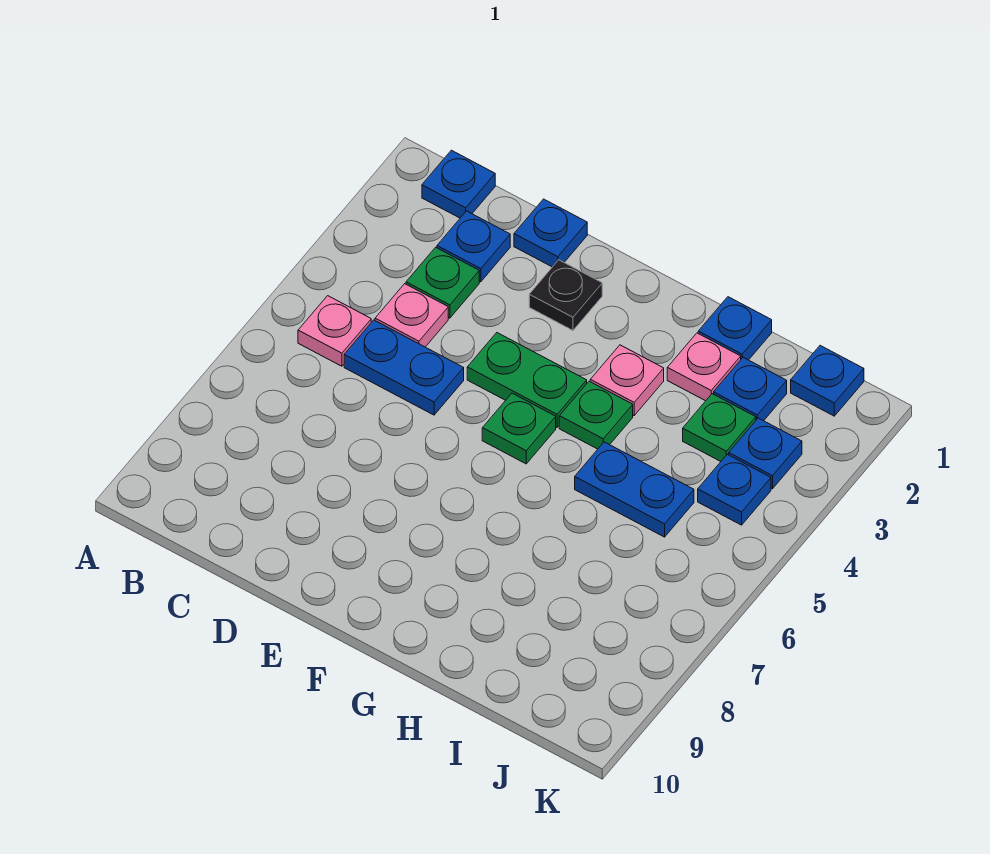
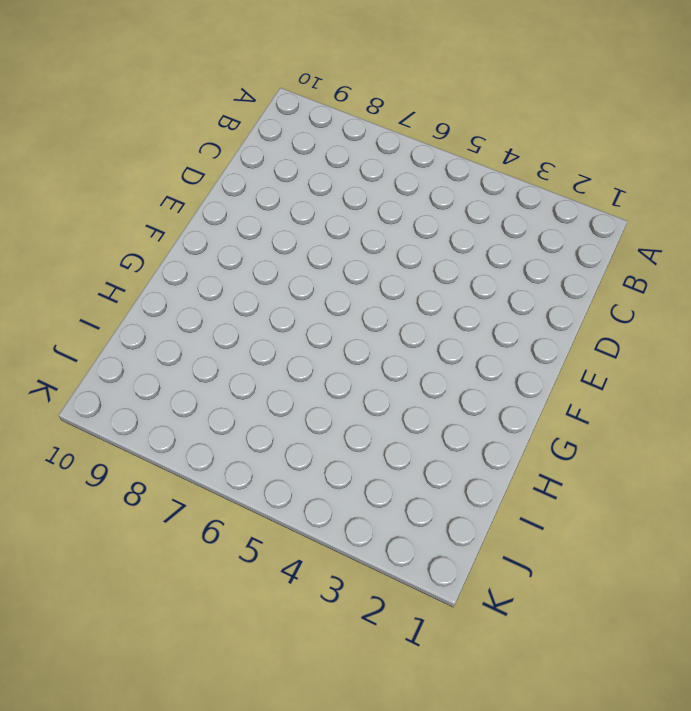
none -> blue plate B1 level 1
none -> pink plate B5 level 1
none -> blue plate C2 level 1

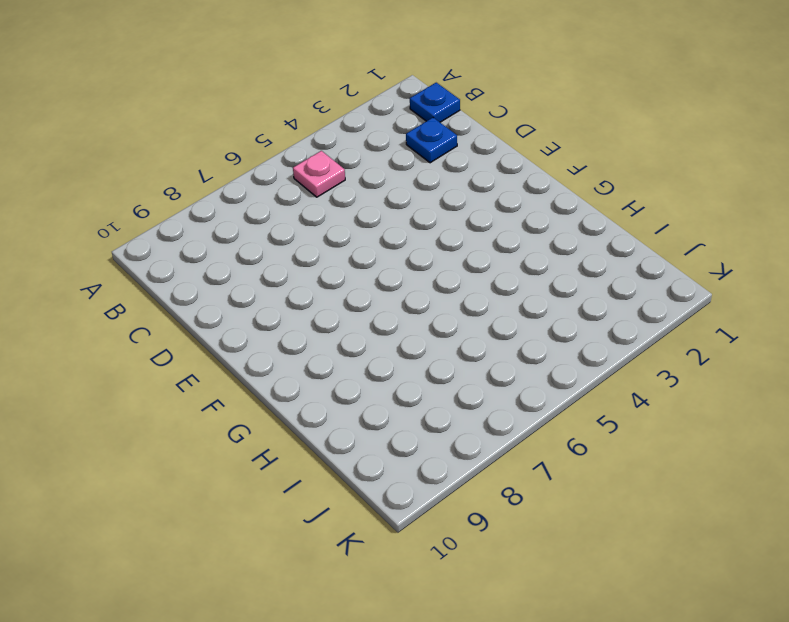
none -> green plate C3 level 1
none -> pink plate C4 level 1
none -> blue plate C5:D5 level 1

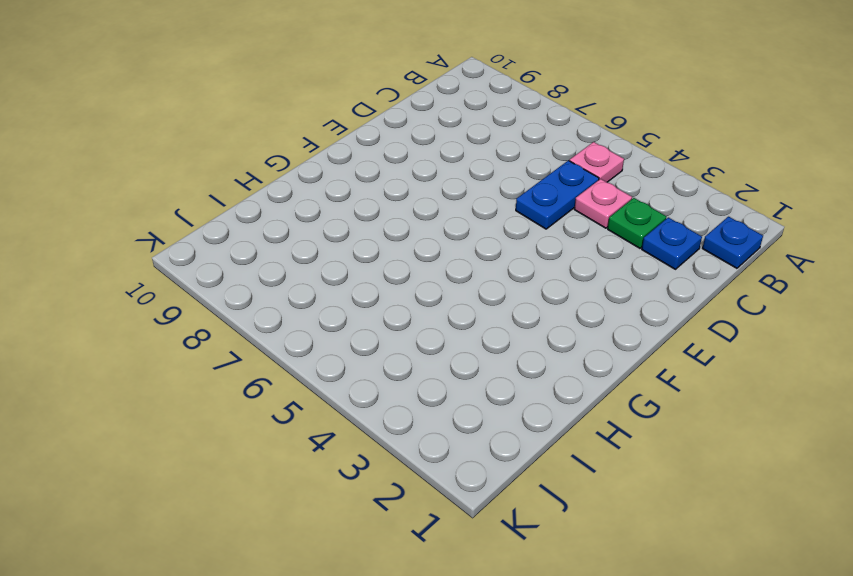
none -> blue plate D1 level 1
none -> black plate E2 level 1
none -> green plate E4:F4 level 1

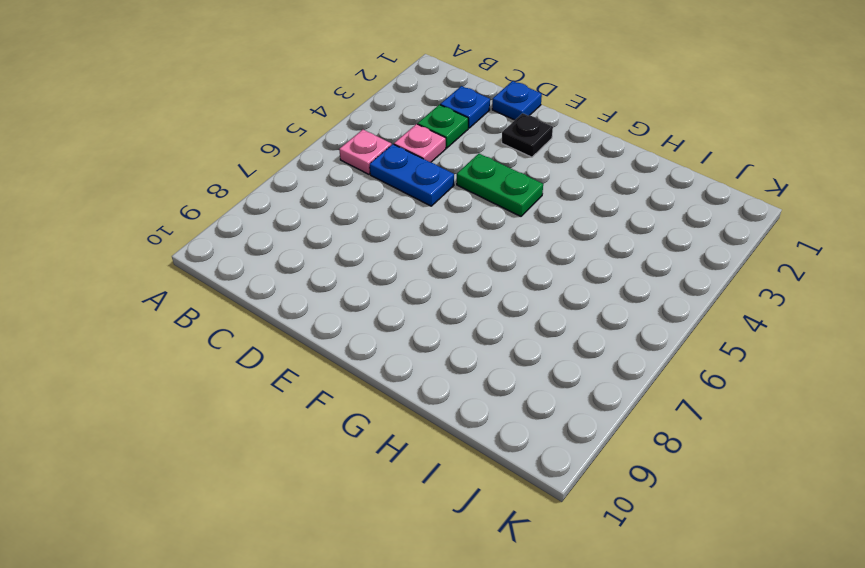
none -> blue plate B1 level 1
none -> green plate F5 level 1
none -> pink plate G3 level 1

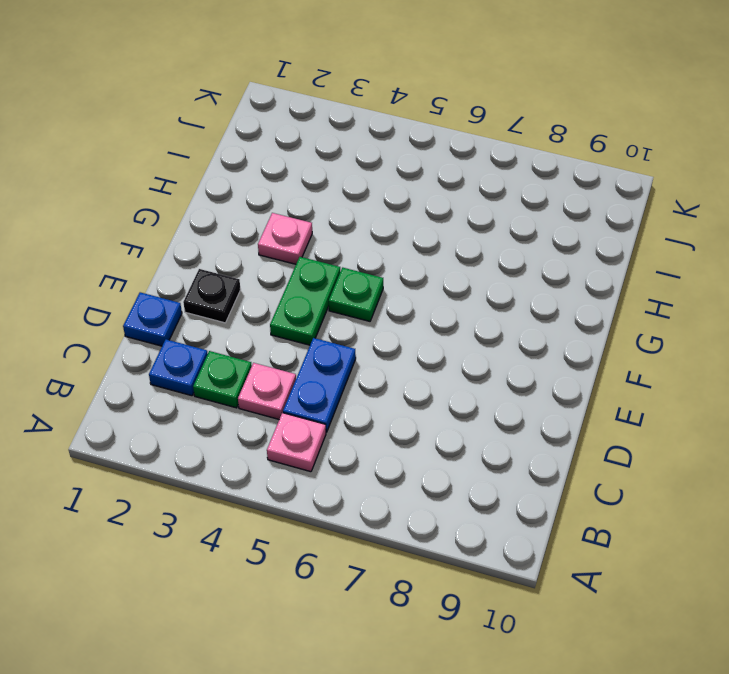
none -> blue plate B1 level 1
none -> green plate G4 level 1
none -> blue plate H1 level 1

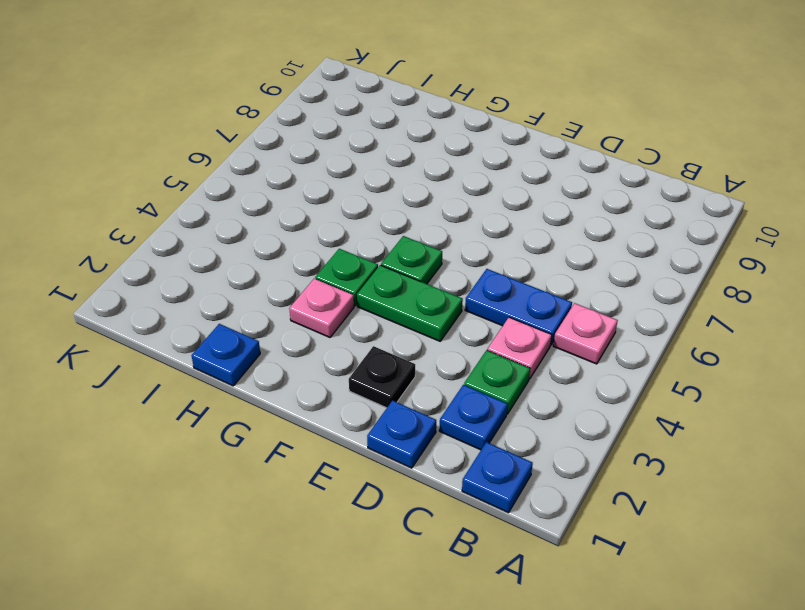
none -> pink plate H2 level 1
none -> blue plate H5:I5 level 1
none -> blue plate I2 level 1

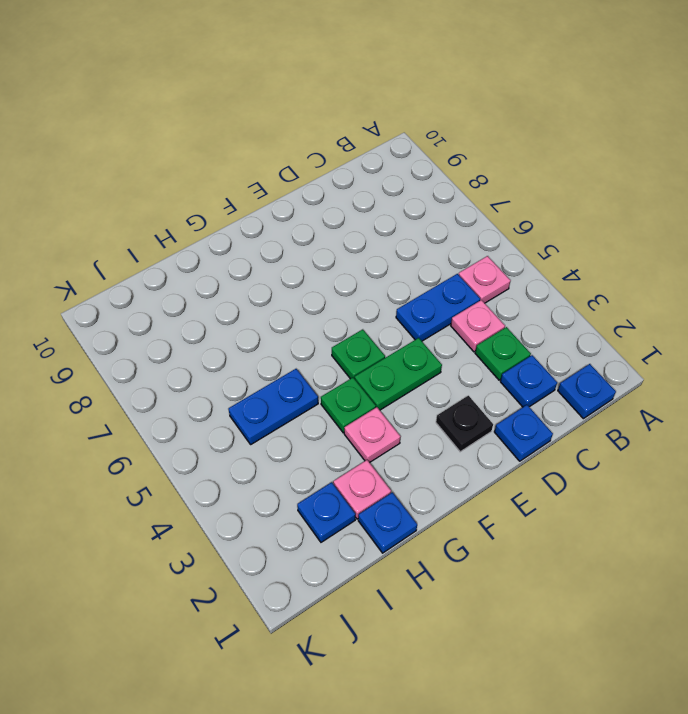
none -> green plate I3 level 1
none -> blue plate J1 level 1
none -> blue plate J3 level 1

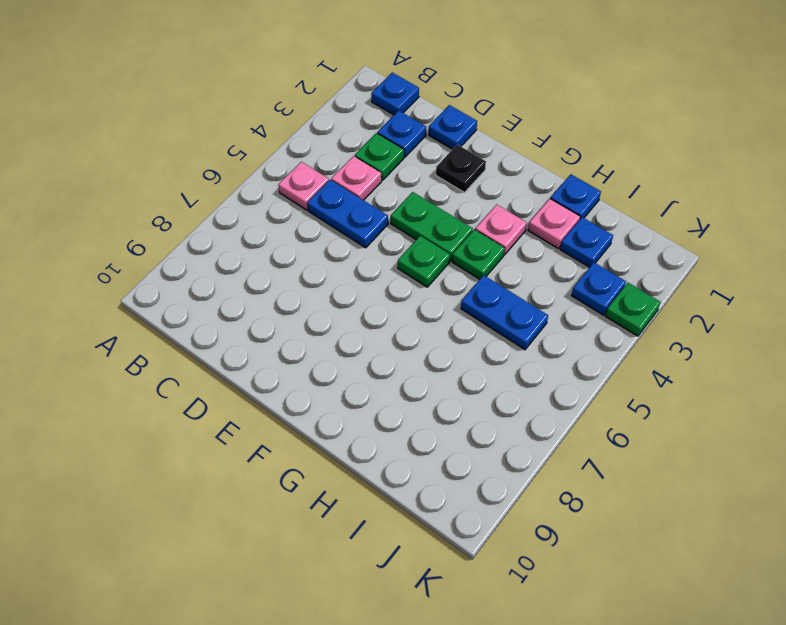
green plate K3 level 1 -> green plate I3 level 1
none -> blue plate J1 level 1
none -> blue plate J4 level 1

